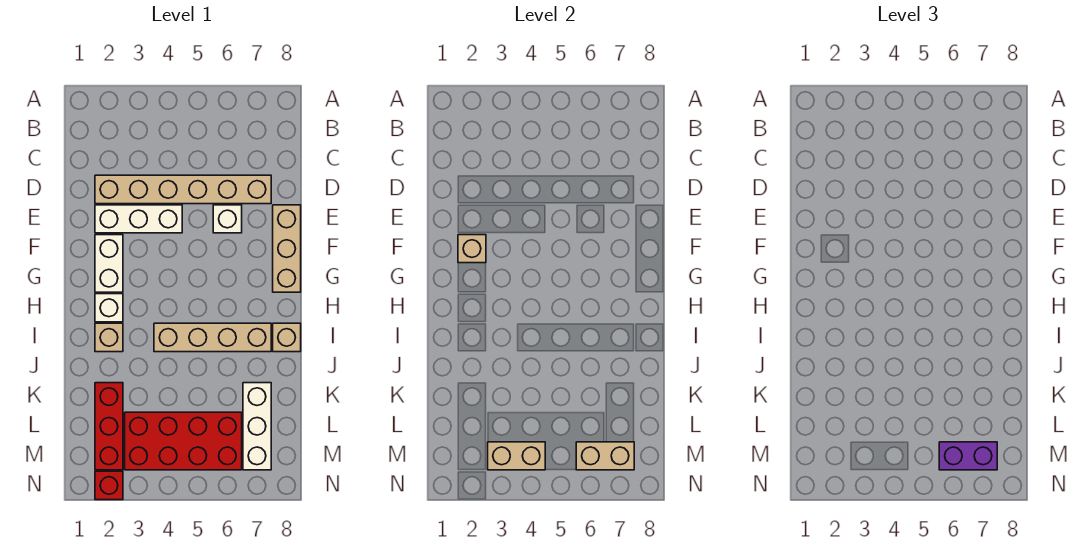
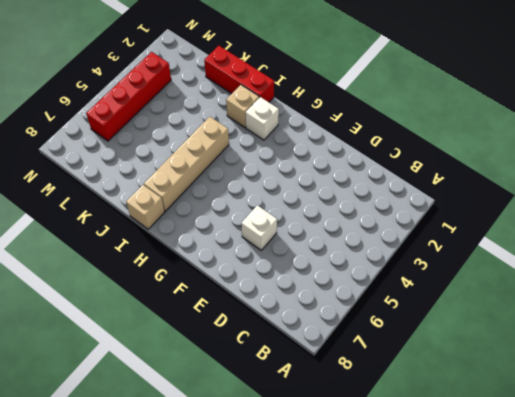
red brick I1:K1 level 1 -> red brick K2:M2 level 1
red brick M3:M6 level 1 -> red brick L3:M6 level 1
none -> tan brick D2:D7 level 1
none -> white brick E2:E4 level 1
none -> tan brick E8:G8 level 1

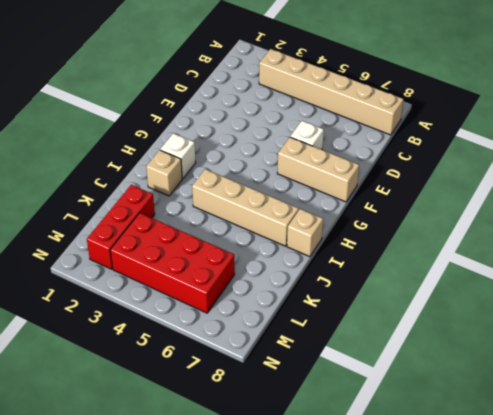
tan brick B3:B8 level 1 -> tan brick D2:D7 level 1
tan brick F6:F8 level 1 -> tan brick E8:G8 level 1
none -> white brick E2:E4 level 1
none -> white brick F2:G2 level 1
none -> white brick K7:M7 level 1

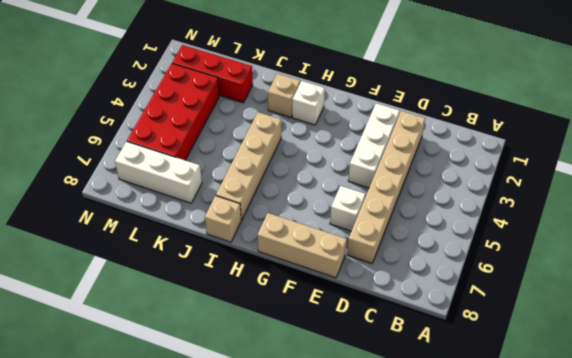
none -> white brick F2:G2 level 1
none -> red brick N2 level 1
none -> tan brick F2 level 2

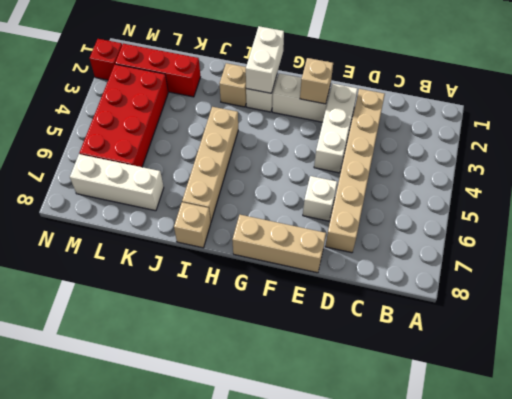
white brick H1:H2 level 2 -> none
none -> tan brick M3:M4 level 2
none -> tan brick M6:M7 level 2
none -> purple brick M6:M7 level 3

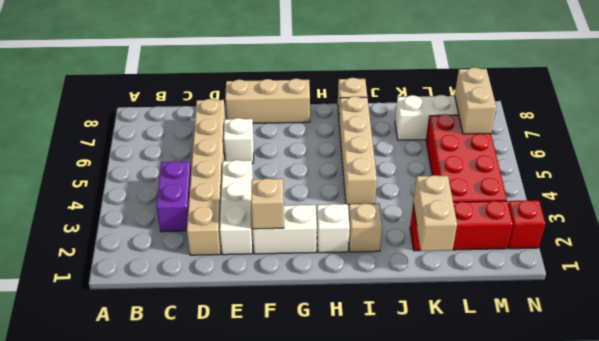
purple brick C3:C4 level 1 -> purple brick M6:M7 level 3
tan brick K1:K2 level 2 -> tan brick M3:M4 level 2

